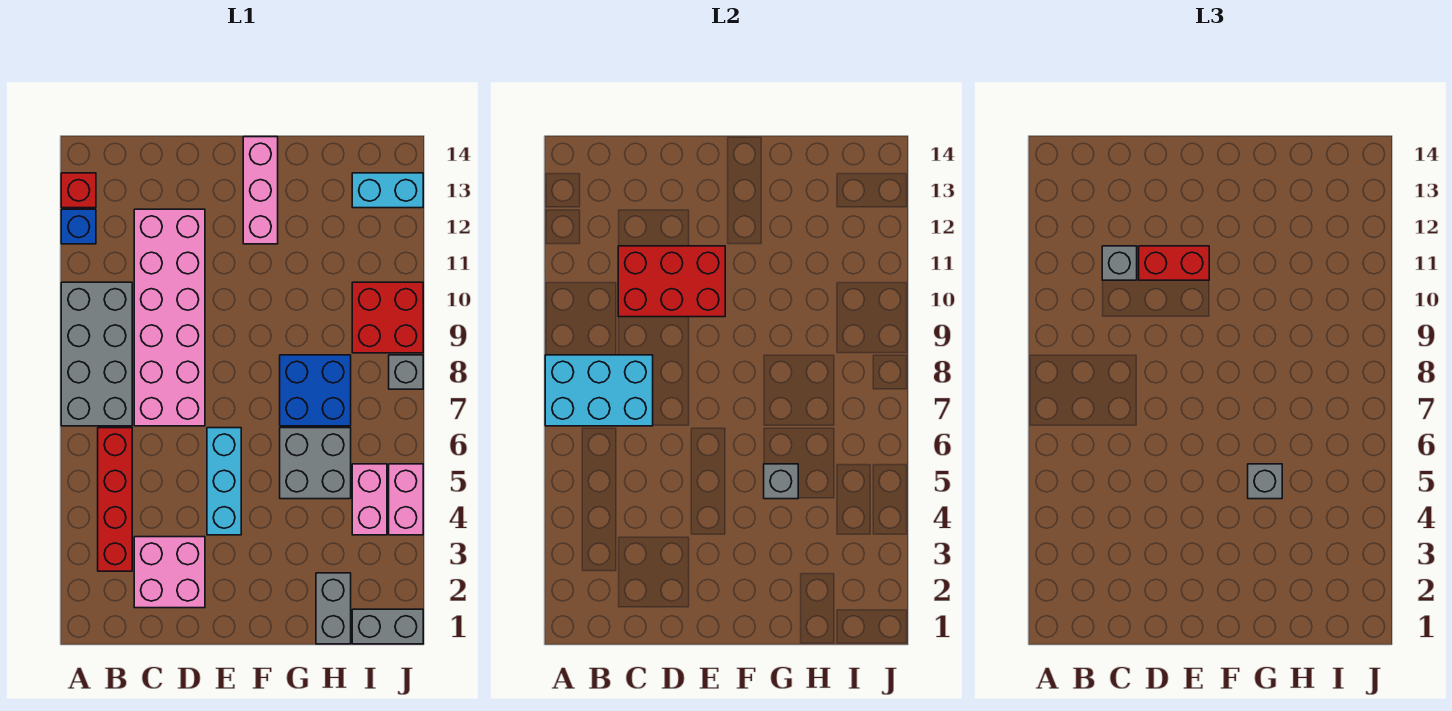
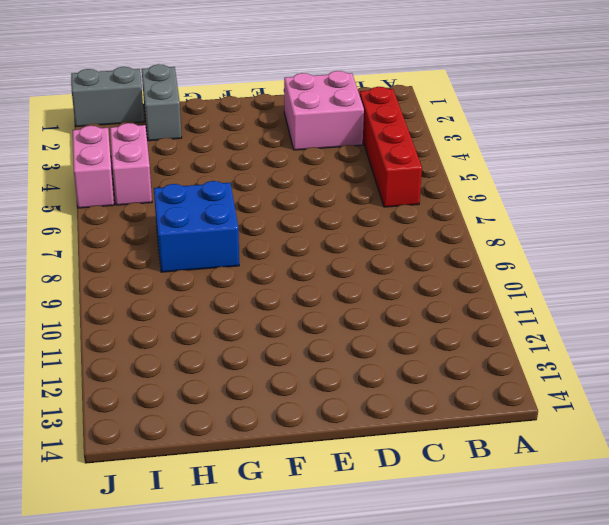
none -> grey brick A7:B10 level 1
none -> blue brick A12 level 1
none -> red brick A13 level 1

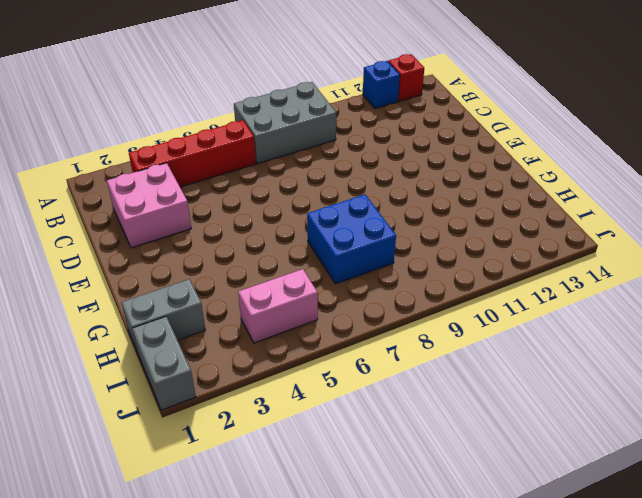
grey brick A7:B9 level 1 -> grey brick A7:B10 level 1
none -> pink brick C7:D12 level 1
none -> cyan brick E4:E6 level 1
none -> pink brick F12:F14 level 1

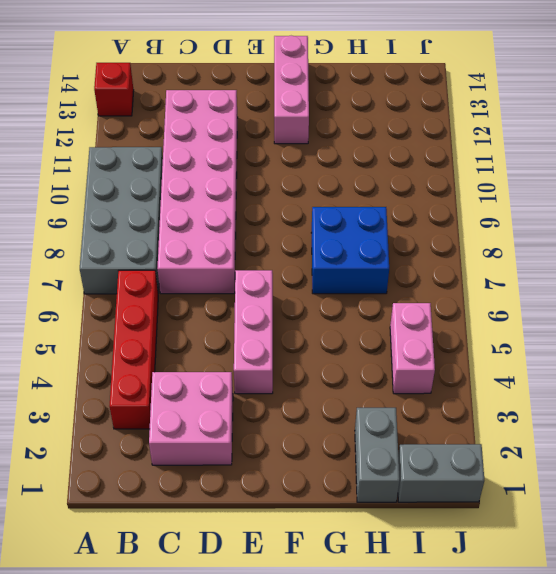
pink brick E4:E6 level 1 -> cyan brick E4:E6 level 1
none -> blue brick A12 level 1
none -> grey brick G5:H6 level 1
none -> red brick I9:J10 level 1

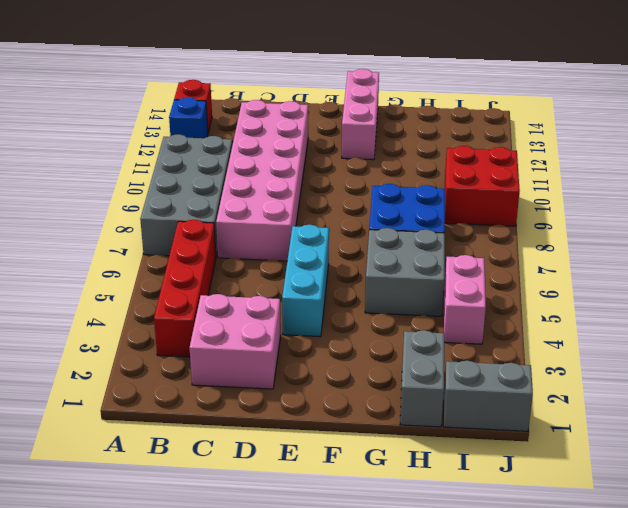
none -> cyan brick I13:J13 level 1
none -> pink brick J4:J5 level 1
none -> grey brick J8 level 1

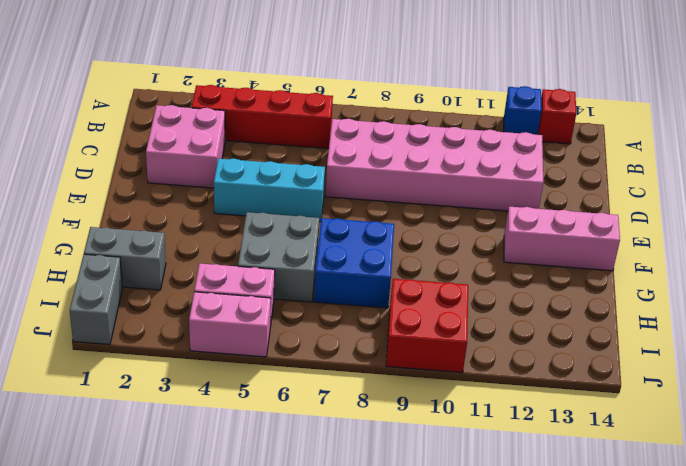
none -> grey brick A7:B10 level 1
none -> cyan brick I13:J13 level 1
none -> grey brick J8 level 1

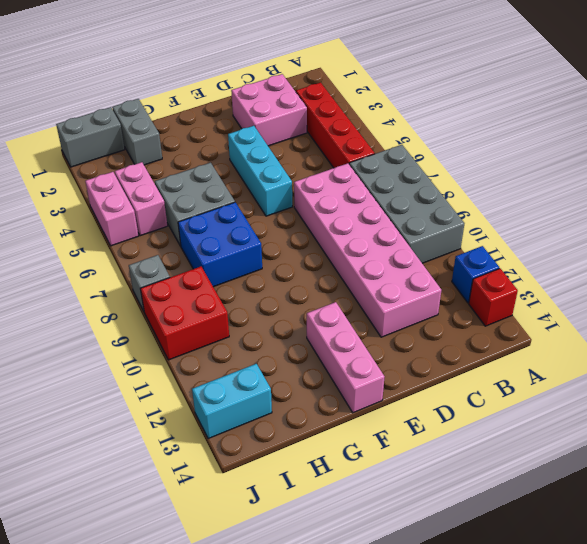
none -> cyan brick A7:C8 level 2
none -> red brick C10:E11 level 2
none -> grey brick G5 level 2

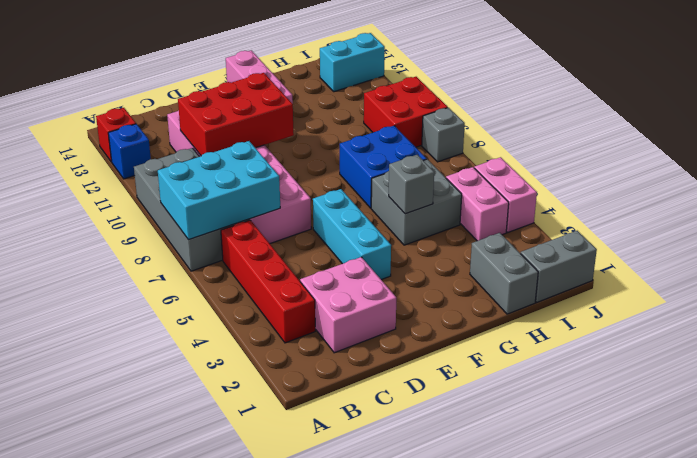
none -> grey brick C11 level 3
none -> red brick D11:E11 level 3
none -> grey brick G5 level 3

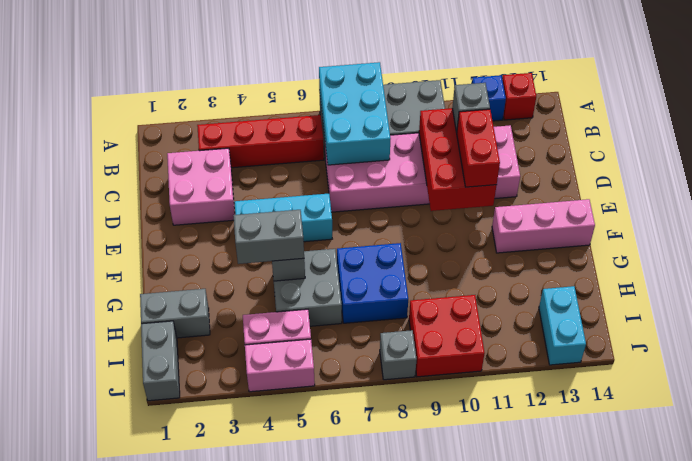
grey brick G4:G5 level 3 -> grey brick G5 level 3

